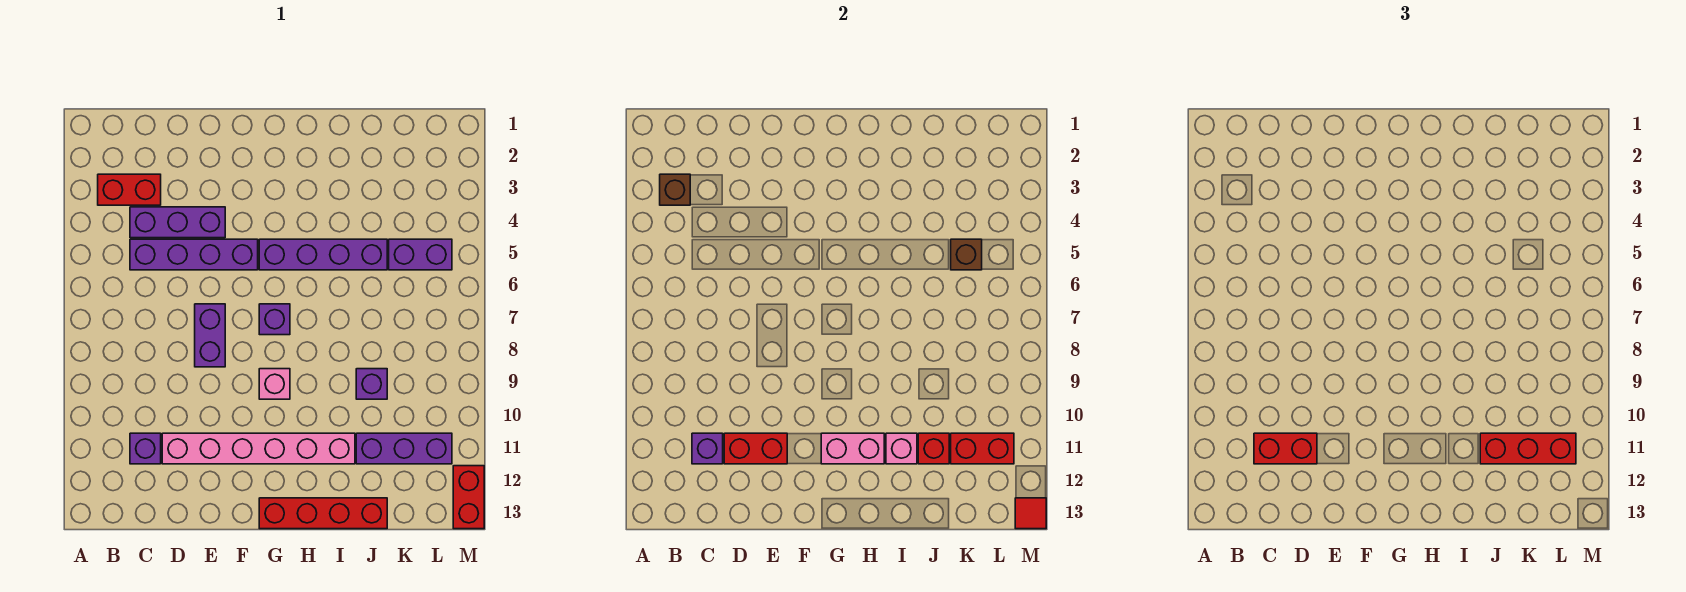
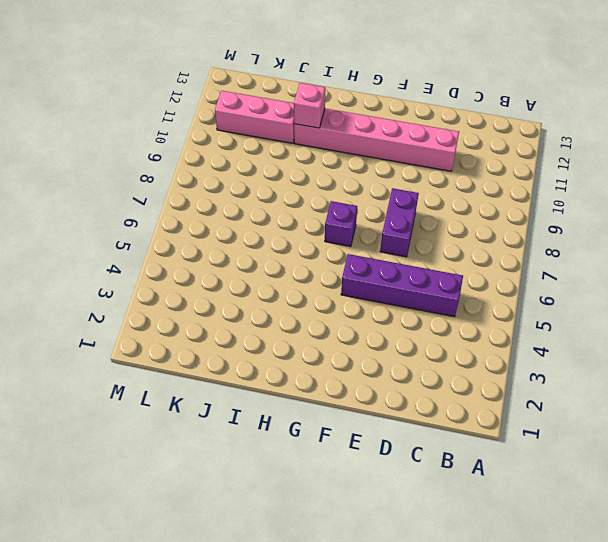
pink brick J11:L11 level 1 -> purple brick J11:L11 level 1
none -> red brick B3:C3 level 1
none -> purple brick C4:E4 level 1
none -> purple brick C11 level 1

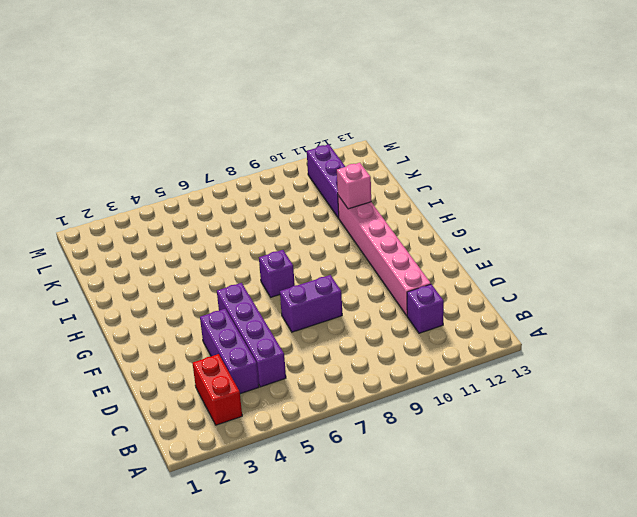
none -> purple brick G5:J5 level 1
none -> pink brick G9 level 1
none -> red brick G13:J13 level 1

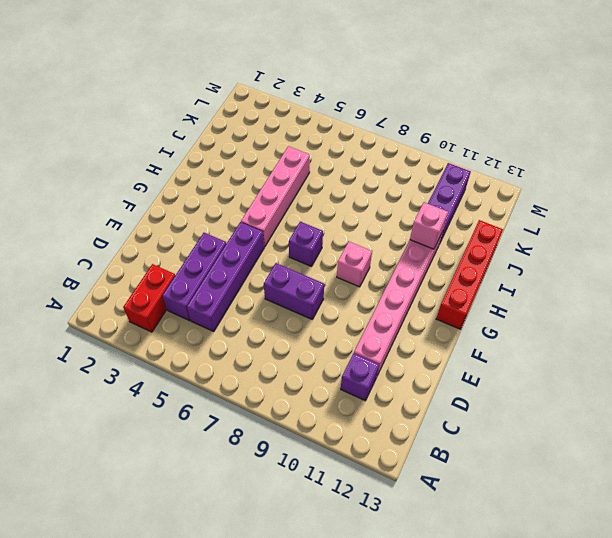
pink brick G5:J5 level 1 -> purple brick G5:J5 level 1
none -> purple brick J9 level 1
none -> purple brick K5:L5 level 1
none -> red brick M12:M13 level 1

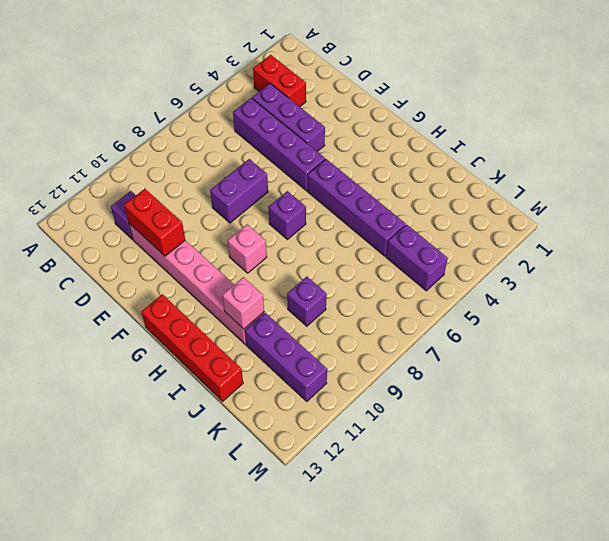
none -> red brick M12:M13 level 1
none -> brown brick B3 level 2
none -> purple brick C11 level 2

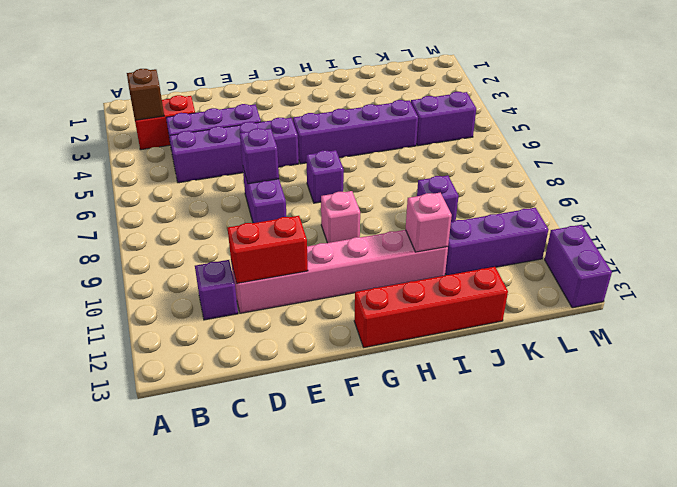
purple brick E7 level 2 -> purple brick C11 level 2
purple brick M12:M13 level 1 -> red brick M12:M13 level 1
none -> pink brick G11:H11 level 2
none -> red brick J11 level 2
none -> brown brick K5 level 2

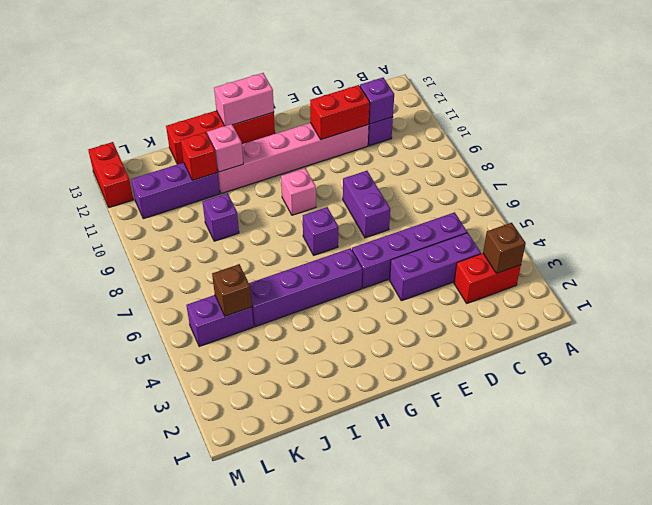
pink brick G13:H13 level 2 -> pink brick G11:H11 level 2
none -> red brick K11:L11 level 2
none -> red tile M13 level 2
none -> red brick C11:D11 level 3

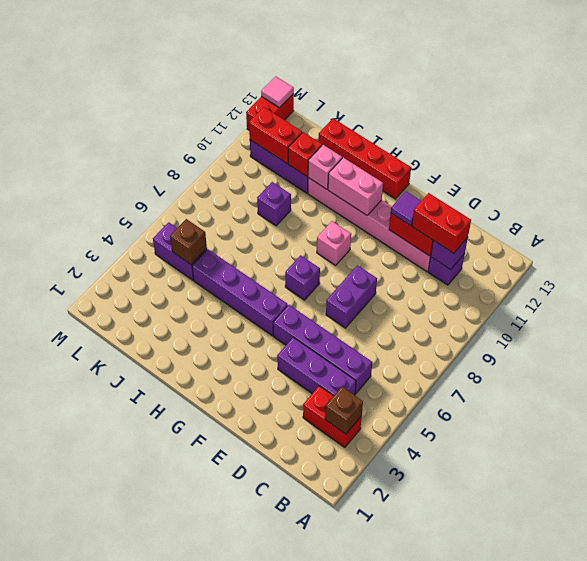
purple tile E11 level 3 -> none
pink tile M13 level 2 -> red tile M13 level 2
none -> red brick J11:L11 level 3

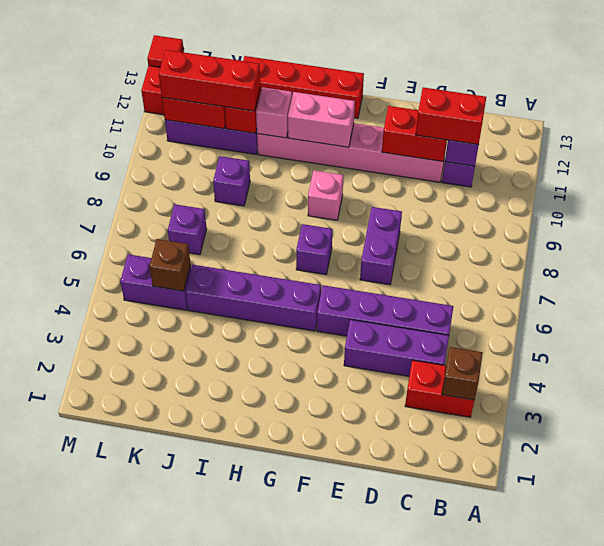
purple brick K7 level 1 -> none

